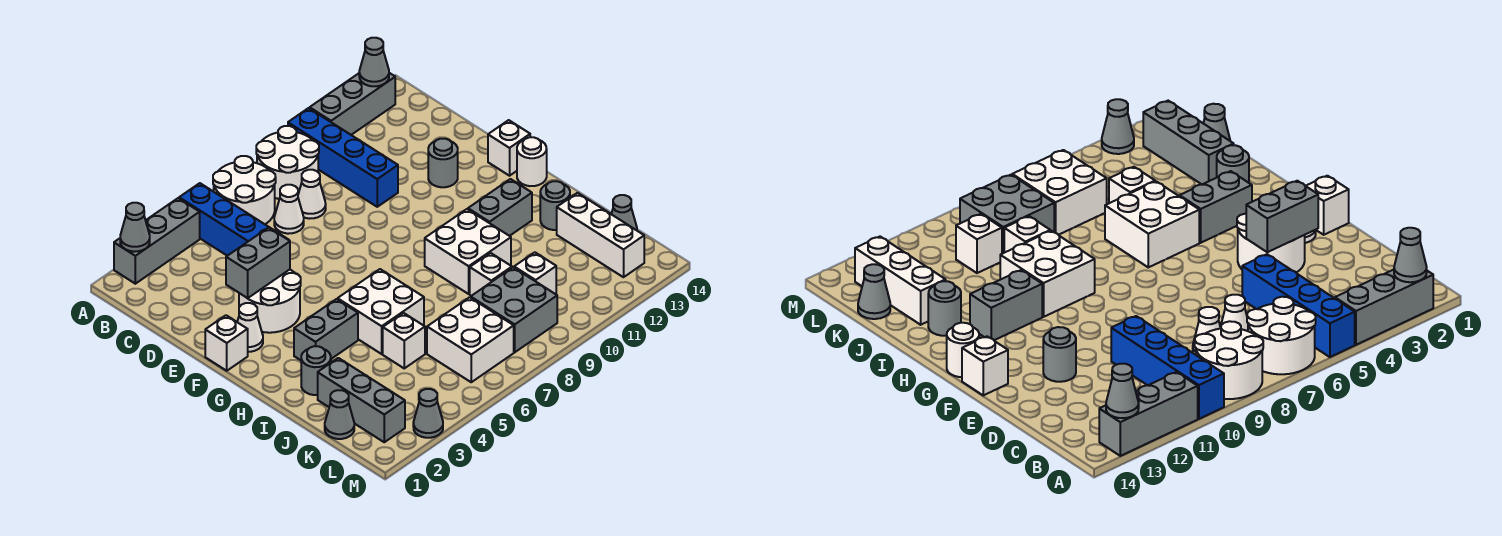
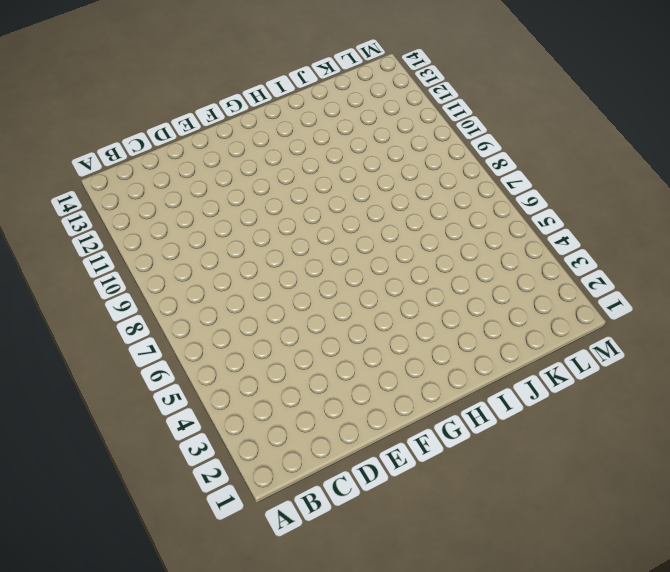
none -> grey brick A2:A4 level 1
none -> blue brick A5:D5 level 1
none -> white round brick A6:B7 level 1
none -> white round brick A8:B9 level 1

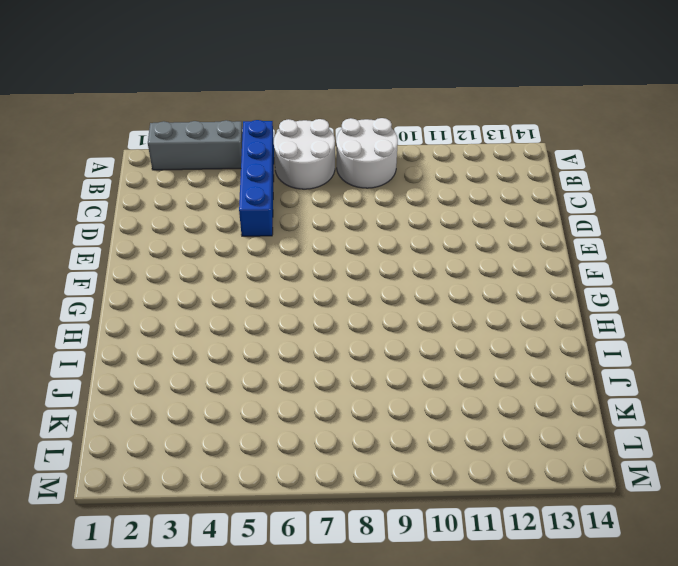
none -> blue brick A10:D10 level 1
none -> grey brick A11:A13 level 1
none -> white cone C7 level 1
none -> white cone C8 level 1

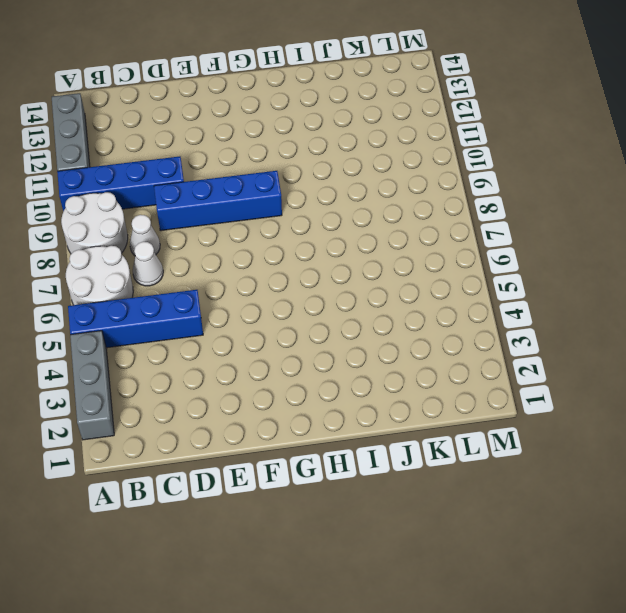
blue brick D9:G9 level 1 -> none
none -> white round brick E3:F4 level 1
none -> grey round brick E12 level 1
none -> white brick F1 level 1
none -> white cone F2 level 1

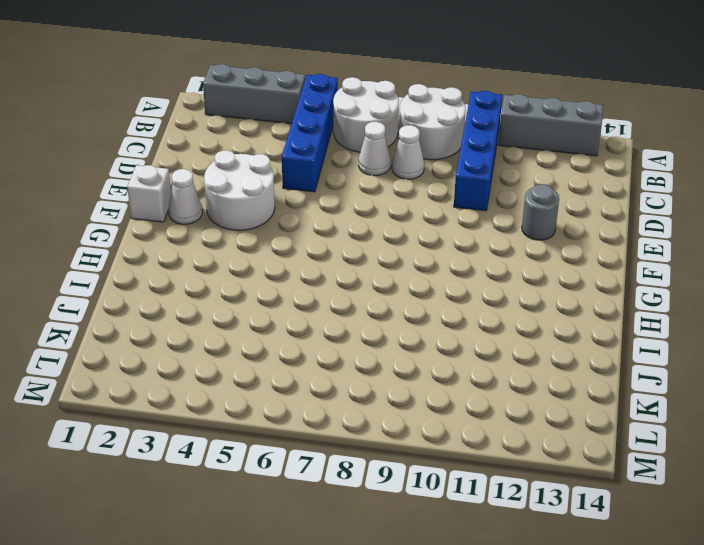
none -> white brick F14 level 1
none -> white round brick G14 level 1
none -> grey brick H3:H4 level 1
none -> white brick H5:I6 level 1

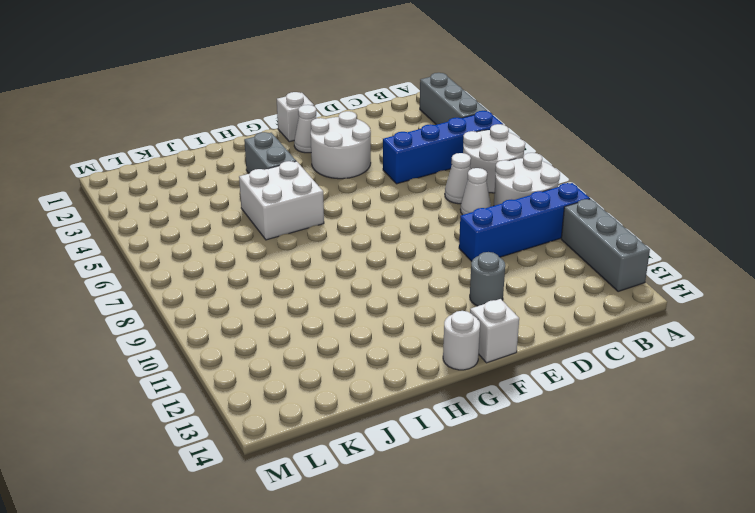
none -> white brick H9:I10 level 1
none -> grey brick H11:H12 level 1
none -> grey round brick I2 level 1
none -> grey round brick I13 level 1

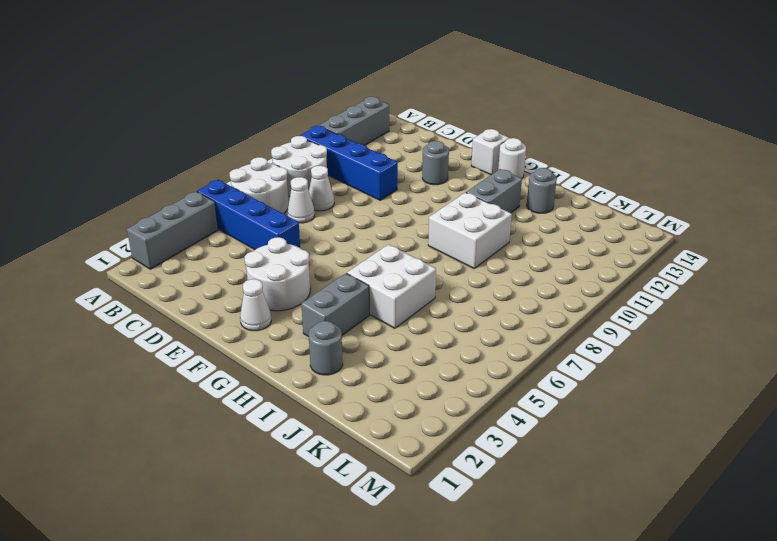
none -> white brick F1 level 1
none -> grey brick J2:L2 level 1
none -> white brick J5 level 1
none -> white brick J9 level 1

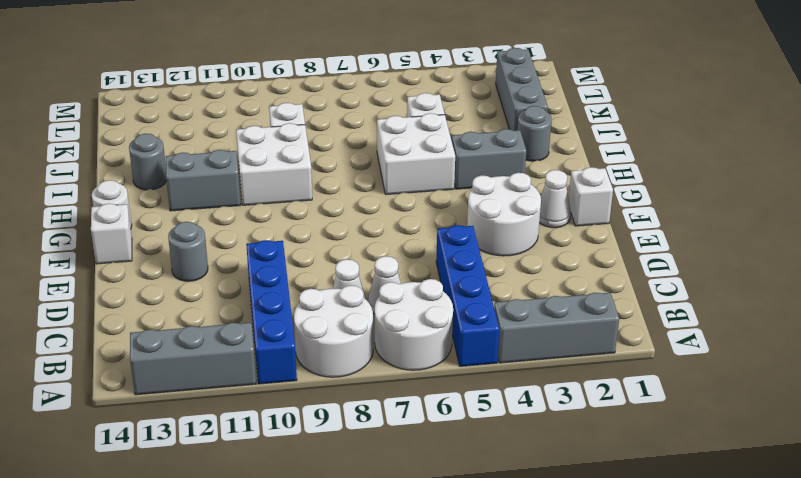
none -> white brick J13:L13 level 1
none -> grey cone K1 level 1
none -> white brick K6:L7 level 1
none -> grey brick K8:L9 level 1

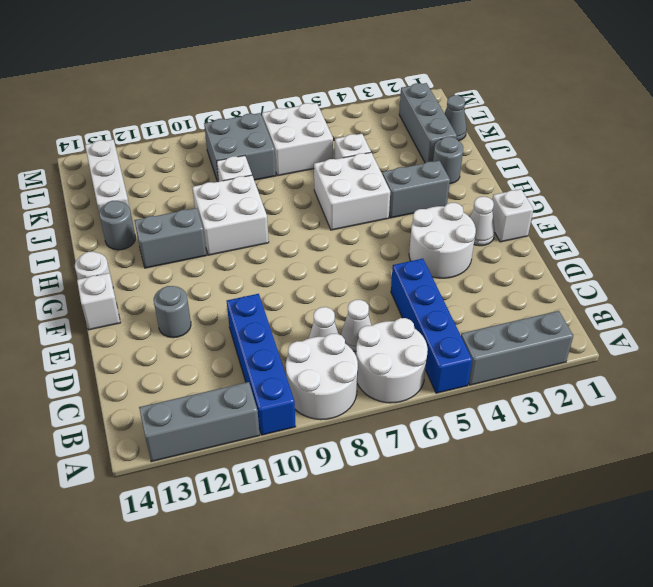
none -> white brick K10 level 1
none -> grey cone K14 level 1
none -> grey cone M3 level 1
none -> grey cone A2 level 2

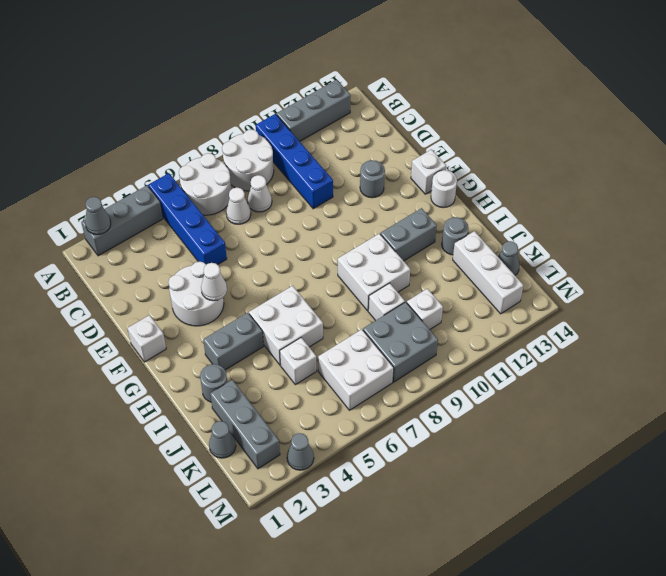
white cone F4 level 2 -> white cone F2 level 1
none -> grey cone A13 level 2
none -> grey brick E3:E4 level 2

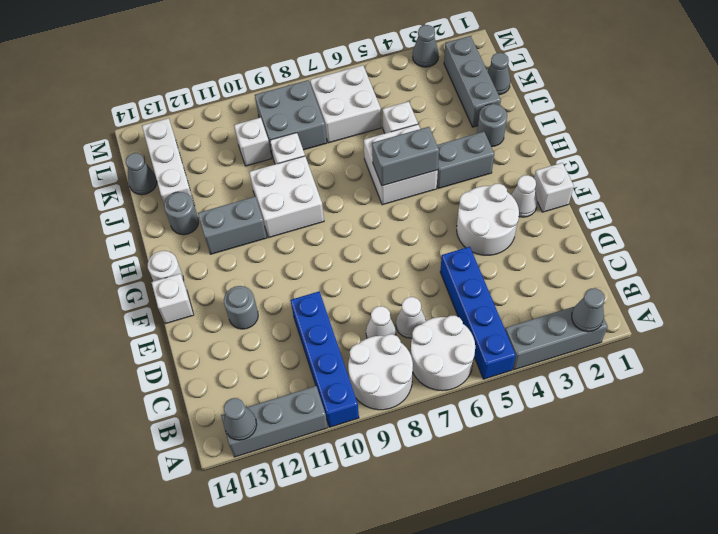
grey brick H5:H6 level 2 -> grey brick E3:E4 level 2

